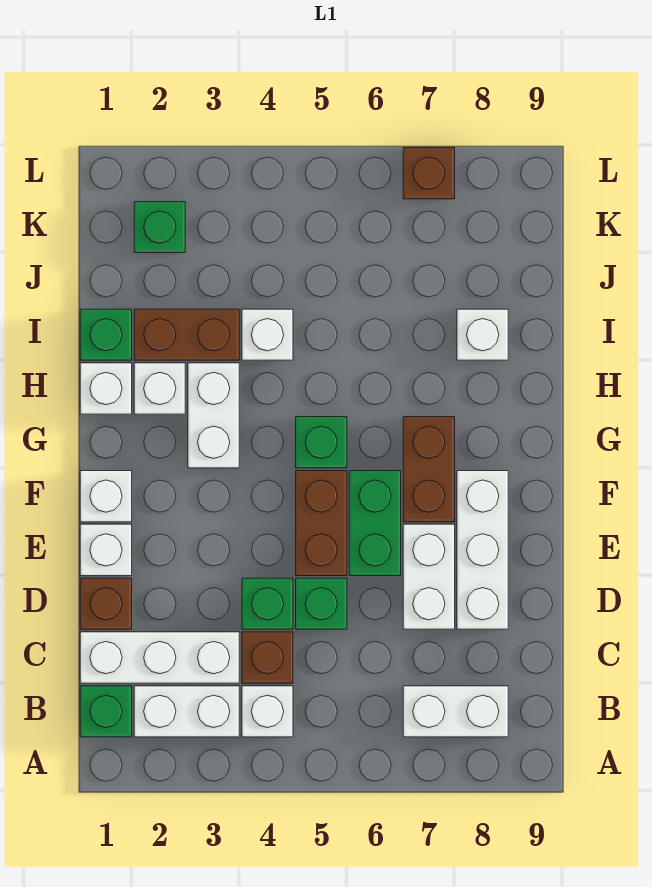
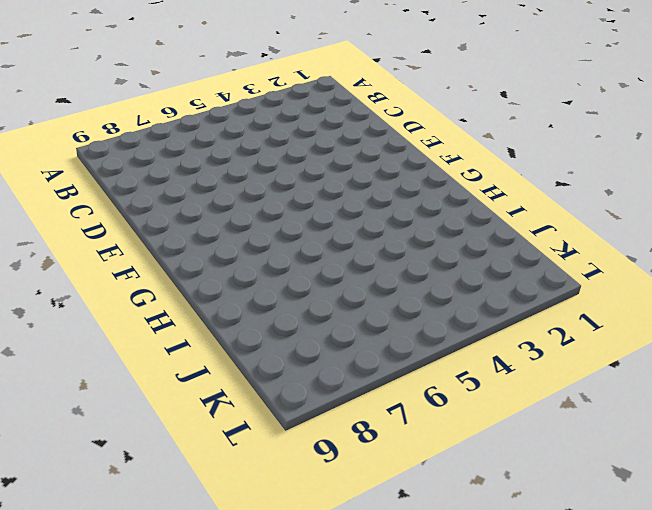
none -> green brick B1 level 1
none -> white brick B2:B3 level 1
none -> white brick B4 level 1

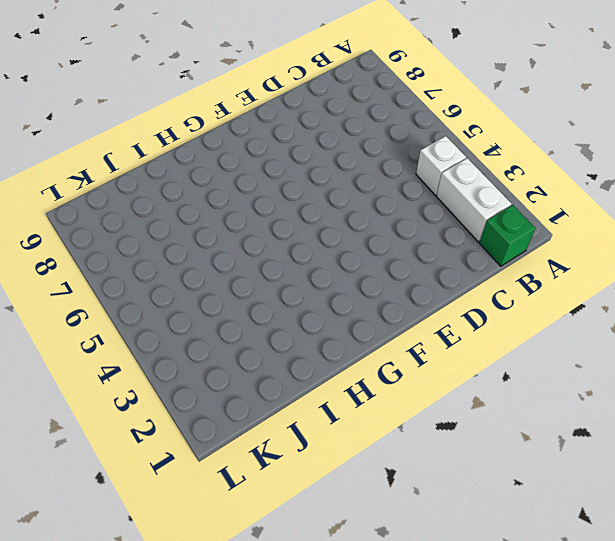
none -> white brick B7:B8 level 1
none -> white brick C1:C3 level 1
none -> brown brick C4 level 1

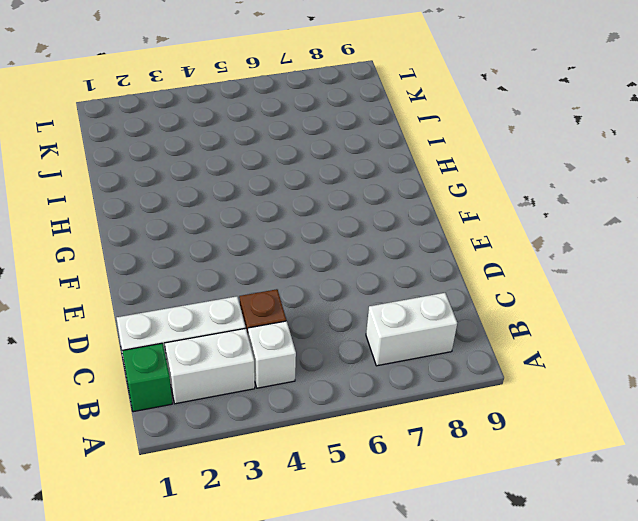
none -> brown brick D1 level 1
none -> green brick D4 level 1
none -> green brick D5 level 1

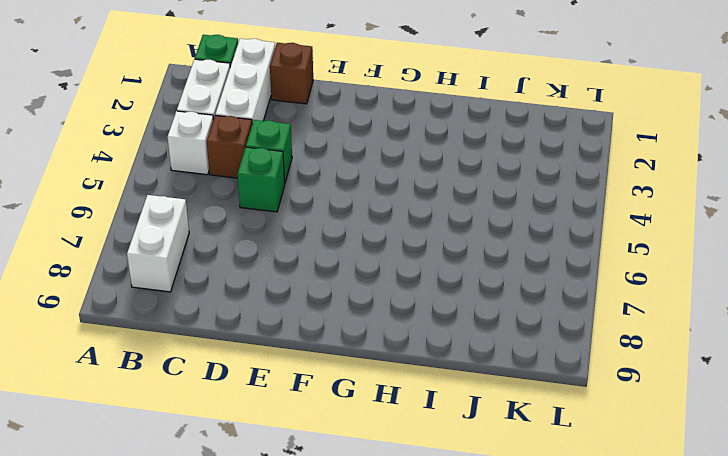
none -> white brick D7:E7 level 1
none -> white brick D8:F8 level 1
none -> white brick E1 level 1

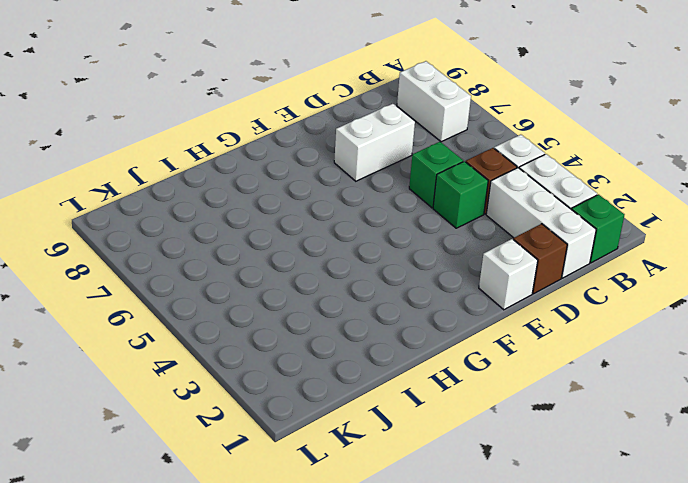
none -> white brick D8:F8 level 1
none -> brown brick E5:F5 level 1
none -> green brick E6:F6 level 1

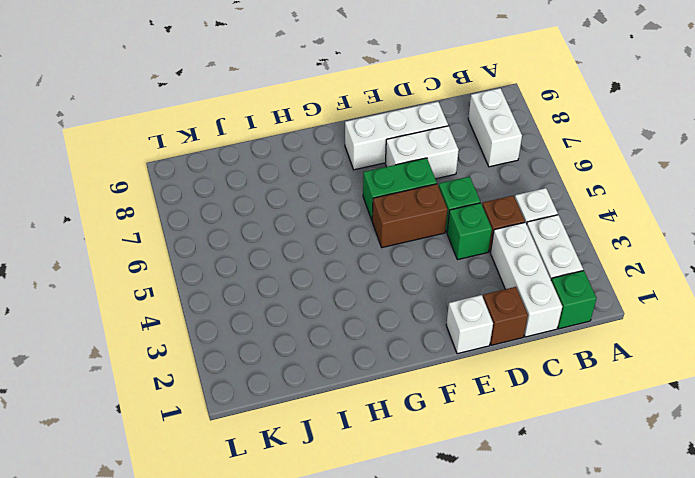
none -> white brick F1 level 1
none -> brown brick F7:G7 level 1
none -> white brick G3:H3 level 1

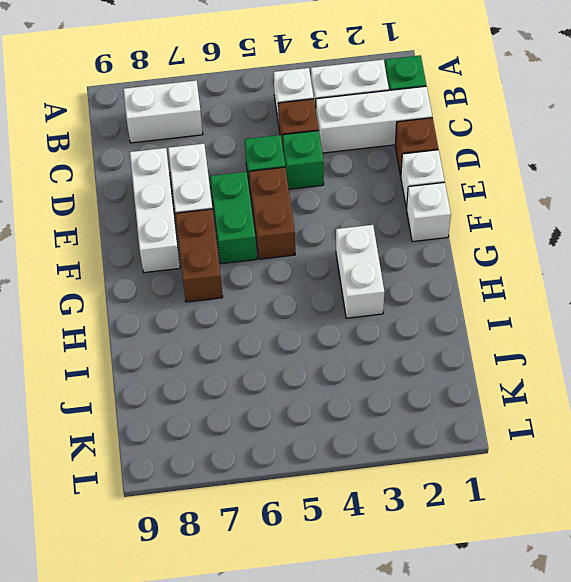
none -> green brick G5 level 1
none -> white brick H1 level 1
none -> white brick H2 level 1

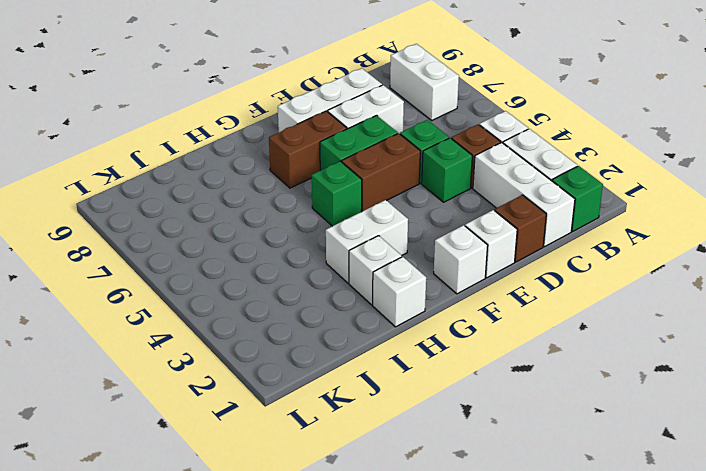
none -> green brick I1 level 1
none -> brown brick I2:I3 level 1
none -> white brick I4 level 1

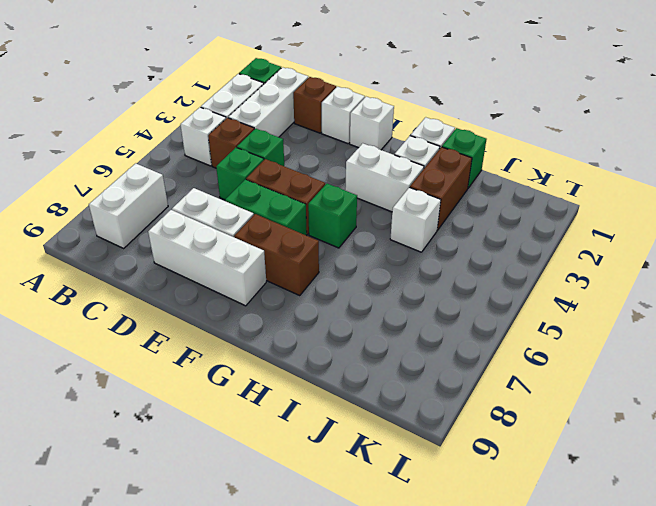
none -> white brick I8 level 1
none -> green brick K2 level 1
none -> brown brick L7 level 1

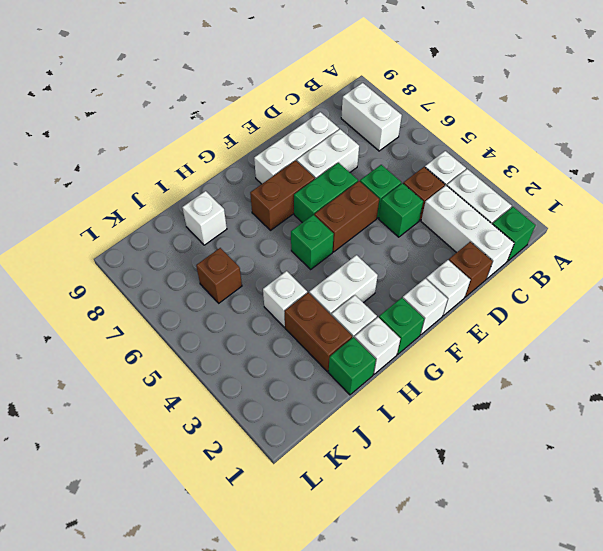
green brick G1 level 1 -> green brick K2 level 1
brown brick J6 level 1 -> brown brick L7 level 1

